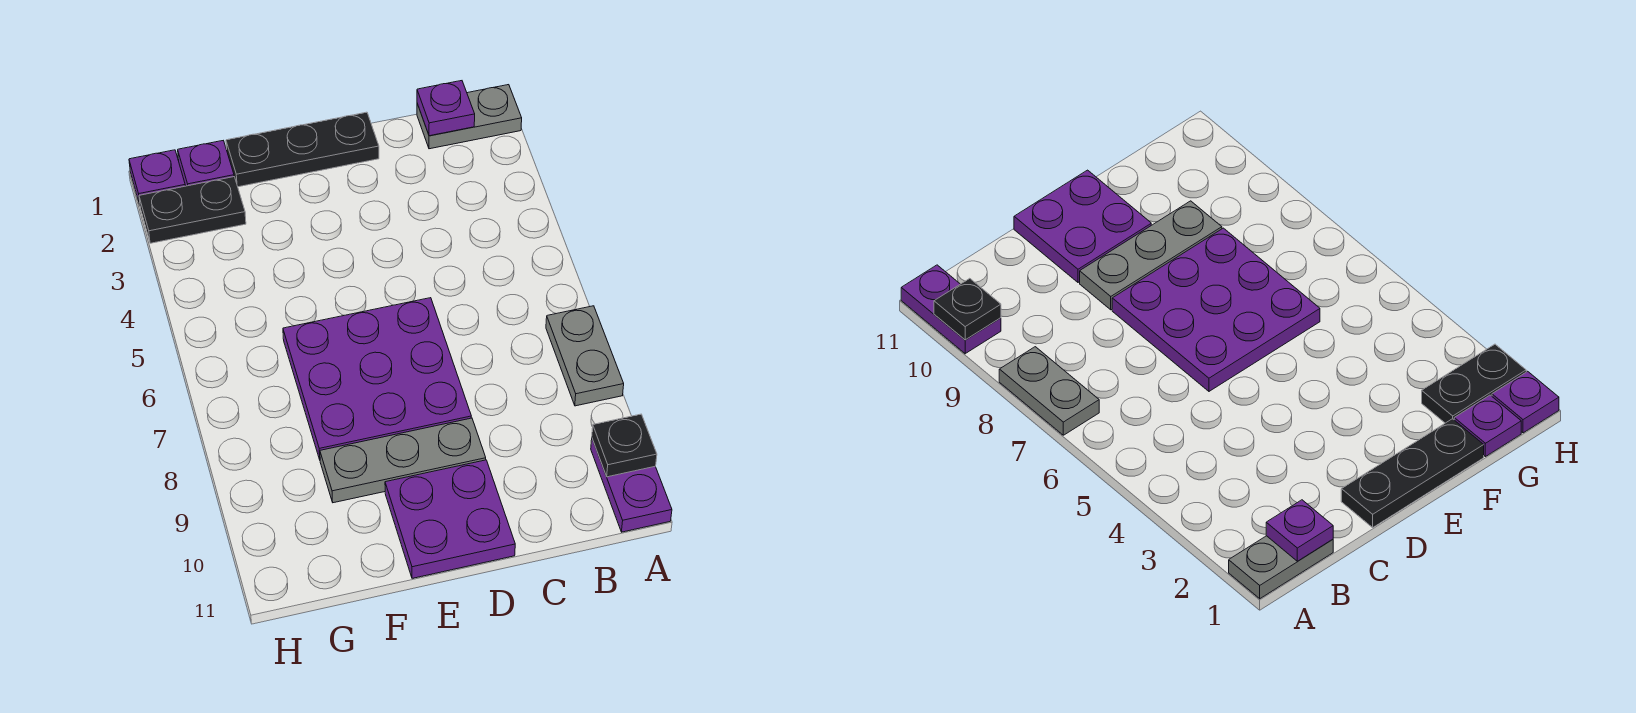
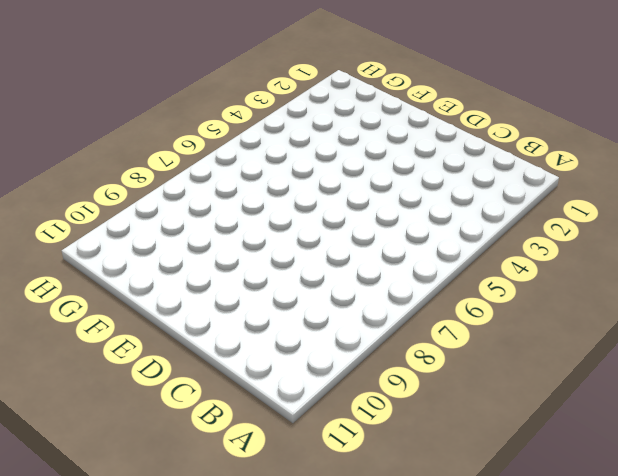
none -> grey plate A1:B1 level 1
none -> grey plate A7:A8 level 1
none -> purple plate A10:A11 level 1

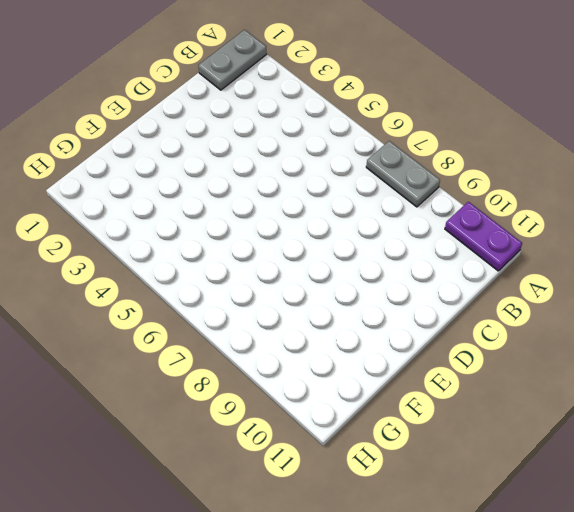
none -> black plate D1:F1 level 1
none -> purple plate D6:F8 level 1
none -> grey plate D9:F9 level 1

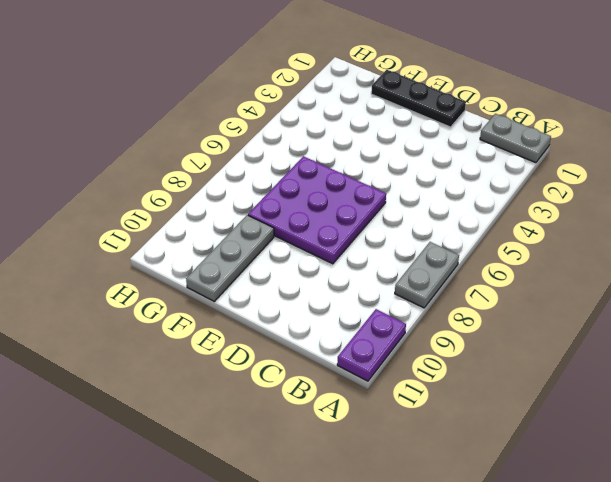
grey plate F9:F11 level 1 -> grey plate D9:F9 level 1
none -> purple plate D10:E11 level 1
none -> purple plate G1 level 1
none -> black plate G2:H2 level 1

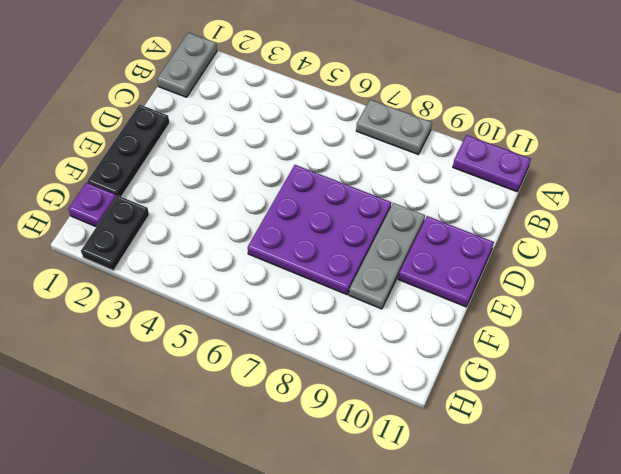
none -> purple plate H1 level 1
none -> black plate A10 level 2
none -> purple plate B1 level 2

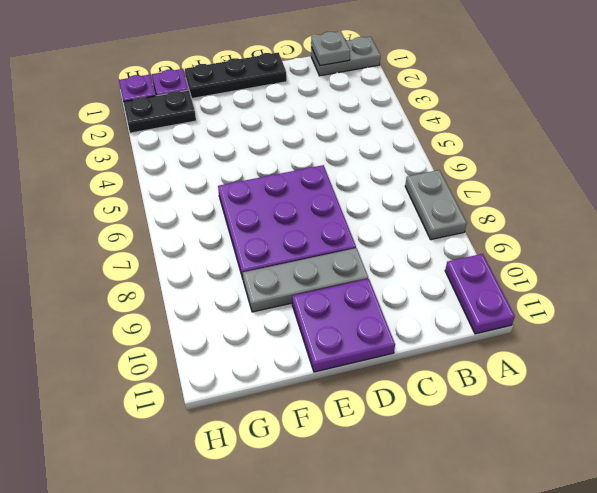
grey plate B1 level 2 -> purple plate B1 level 2
none -> black plate A10 level 2

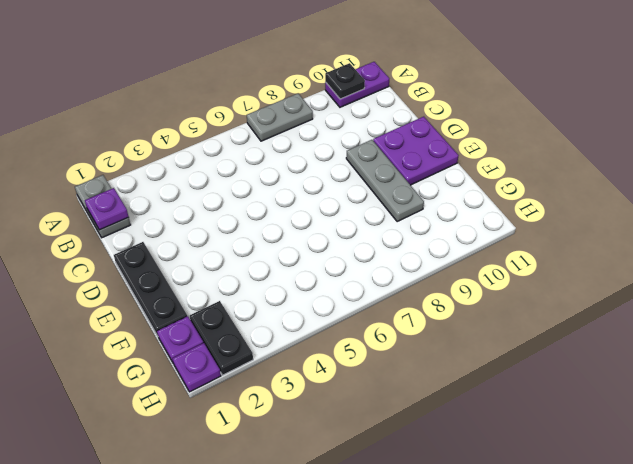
none -> purple plate D6:F8 level 1

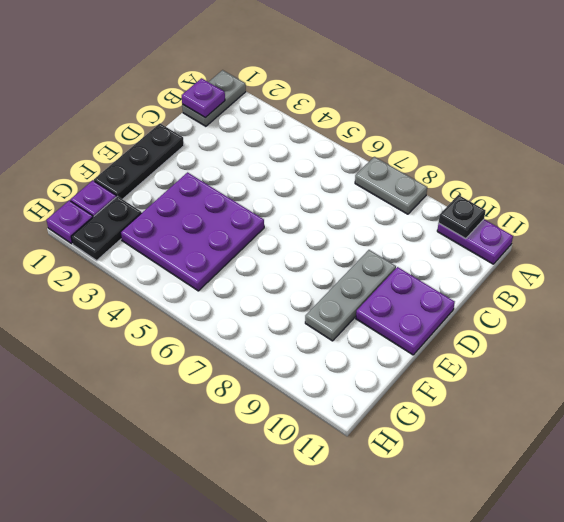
purple plate E3:G5 level 1 -> purple plate D6:F8 level 1

